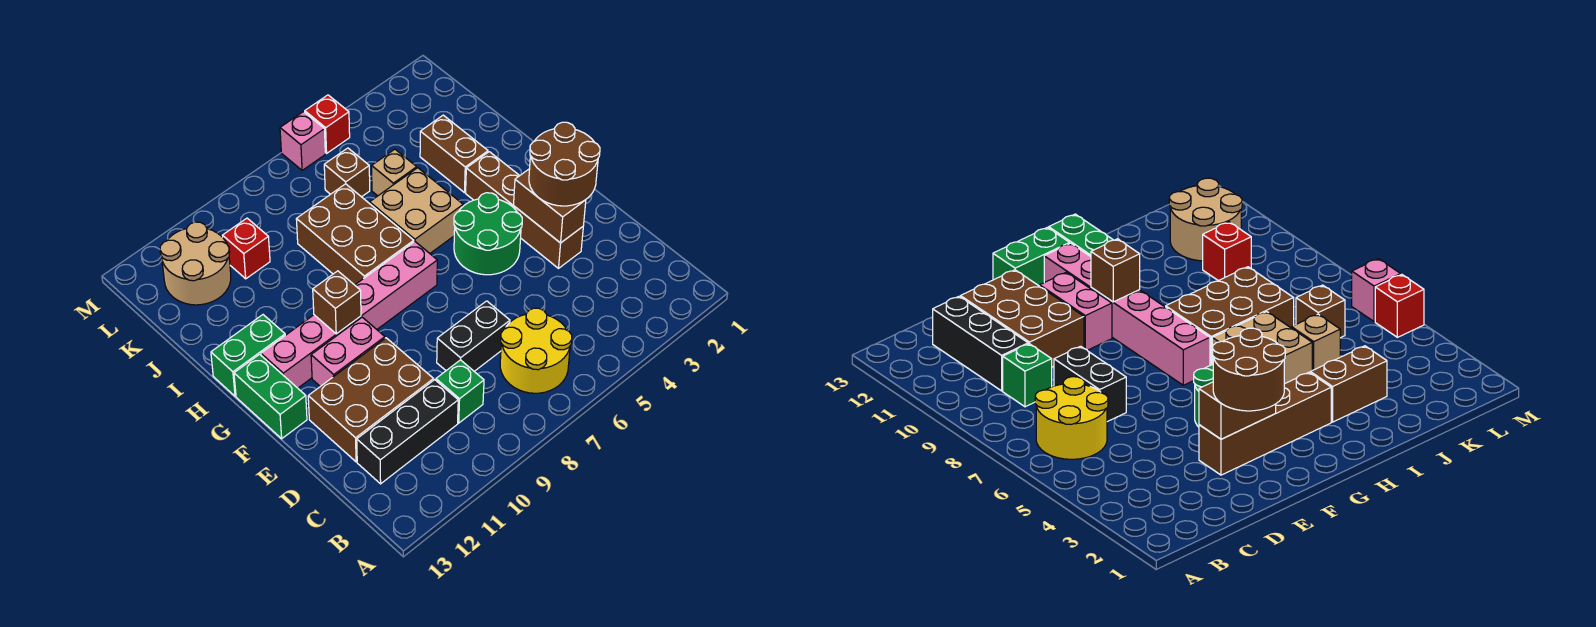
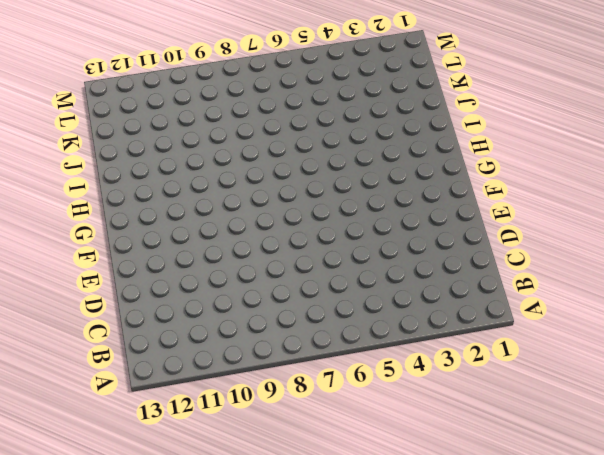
none -> yellow round brick B6:C7 level 1
none -> green brick C9 level 1
none -> black brick C10:C12 level 1

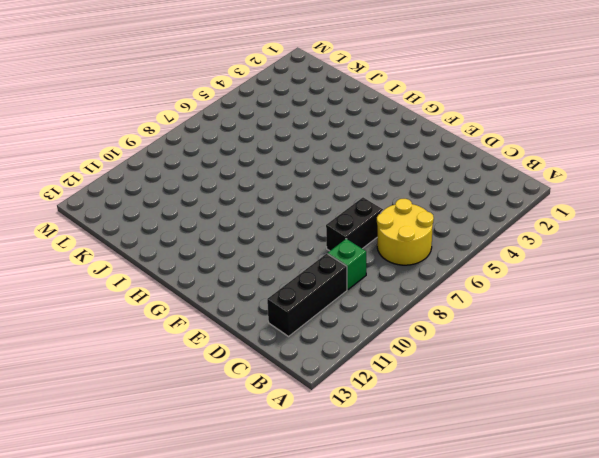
none -> brown brick D10:E12 level 1
none -> brown brick E3:H3 level 1
none -> green round brick F4:G5 level 1

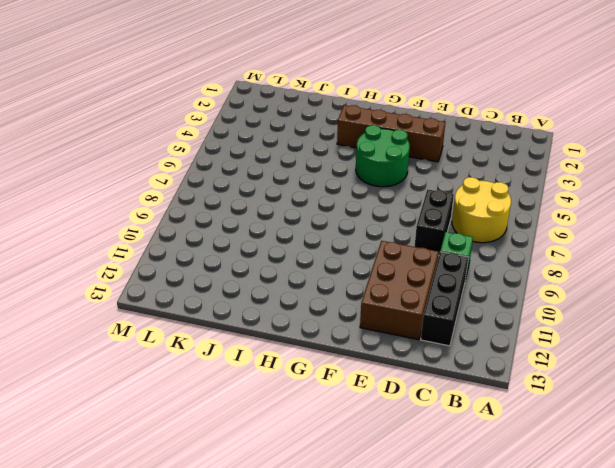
none -> pink brick F10:F11 level 1
none -> green brick F13:G13 level 1
none -> pink brick G7:G12 level 1

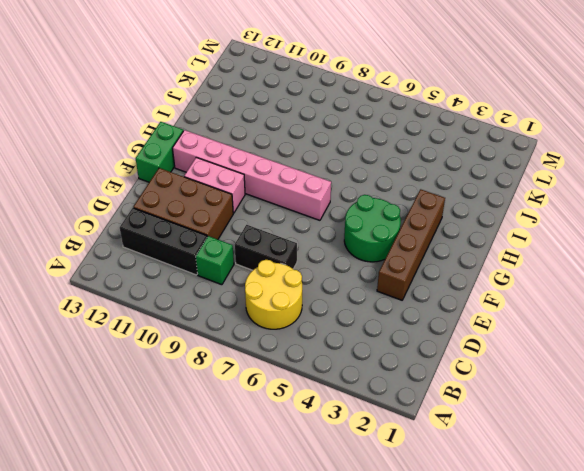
none -> tan brick H5:I6 level 1
none -> brown brick H7:J8 level 1
none -> green brick H12:H13 level 1

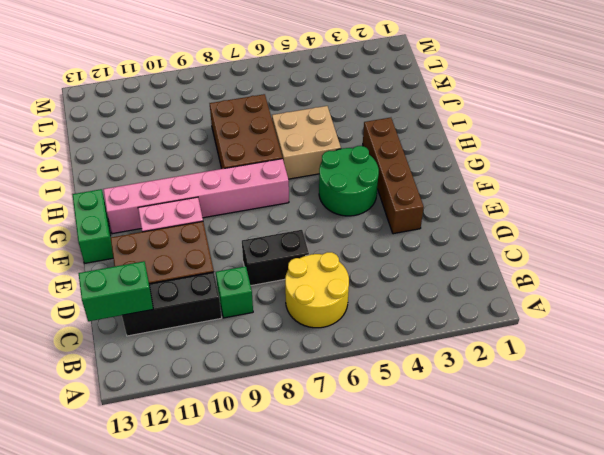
green brick C12:C13 level 2 -> green brick H12:H13 level 1
none -> brown brick I3:J3 level 1
none -> tan brick J5 level 1
none -> brown brick K6 level 1

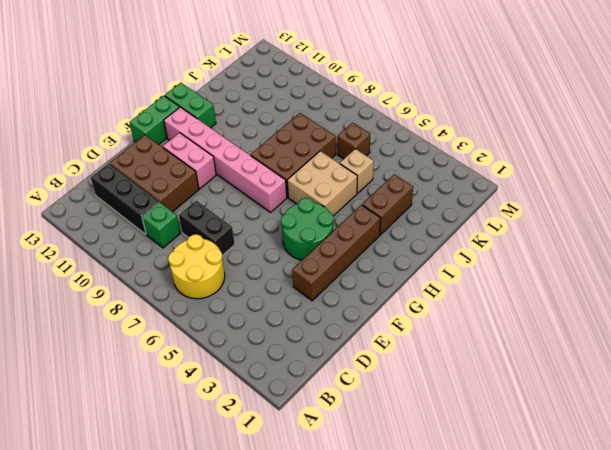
none -> red brick K10 level 1
none -> tan round brick K11:L12 level 1
none -> red brick M5 level 1

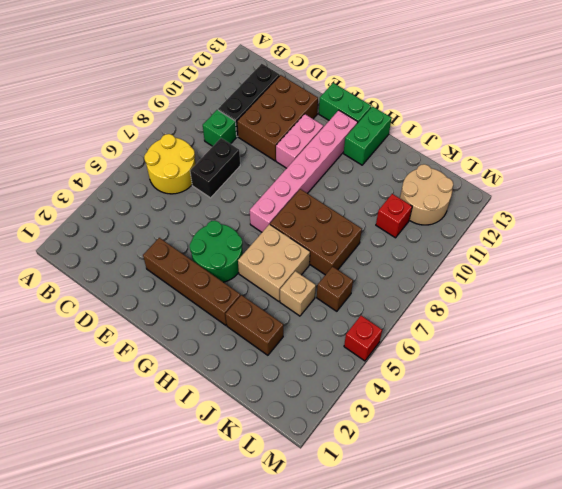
none -> pink brick M6 level 1
none -> brown brick E3:F3 level 2
none -> brown brick G10 level 2

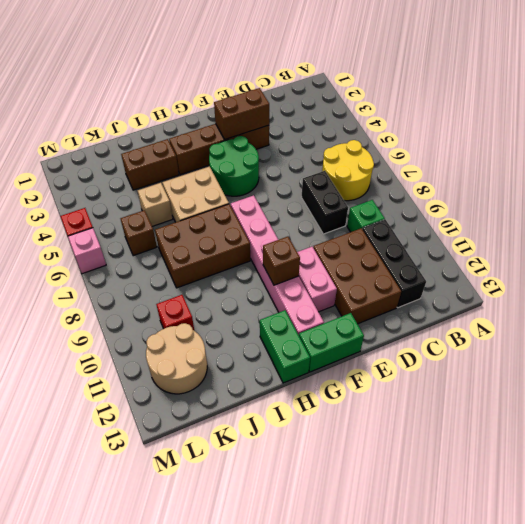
none -> brown round brick E2:F3 level 3

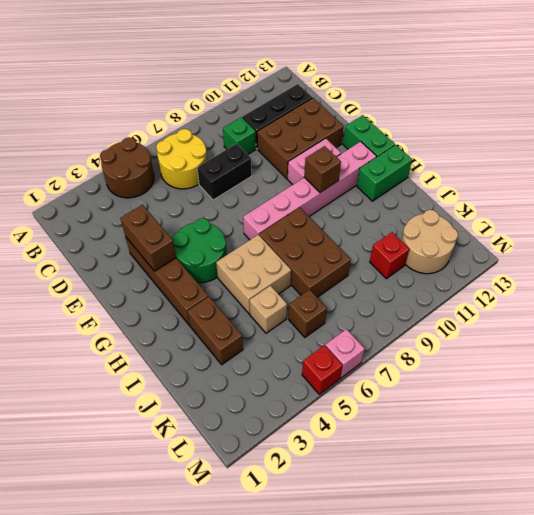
brown round brick A4:B5 level 1 -> brown round brick E2:F3 level 3

